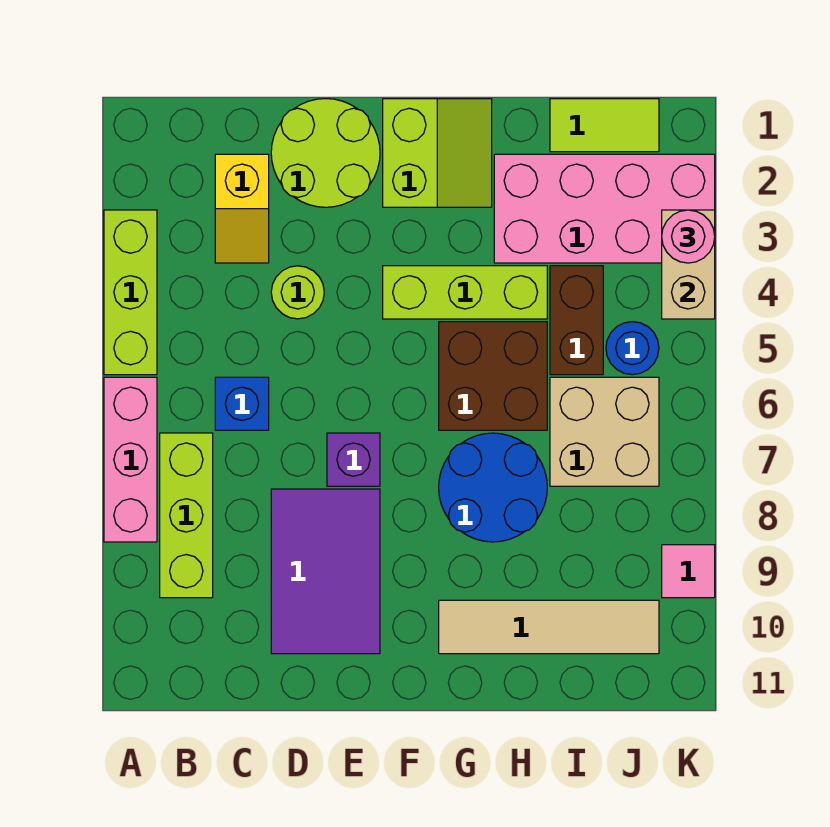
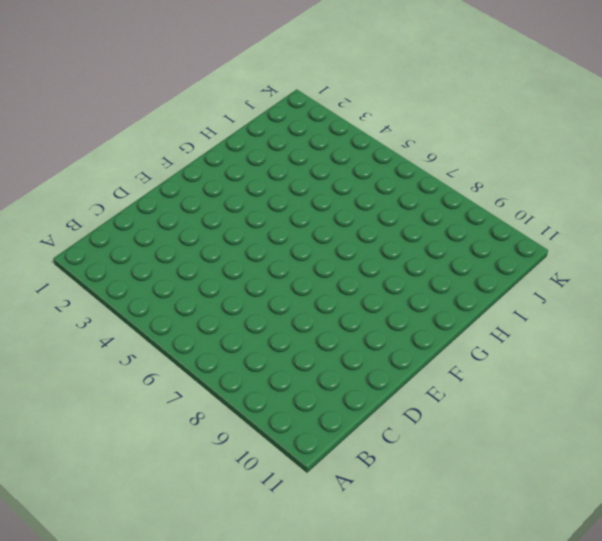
none -> lime brick A3:A5 level 1
none -> pink brick A6:A8 level 1
none -> lime brick B7:B9 level 1

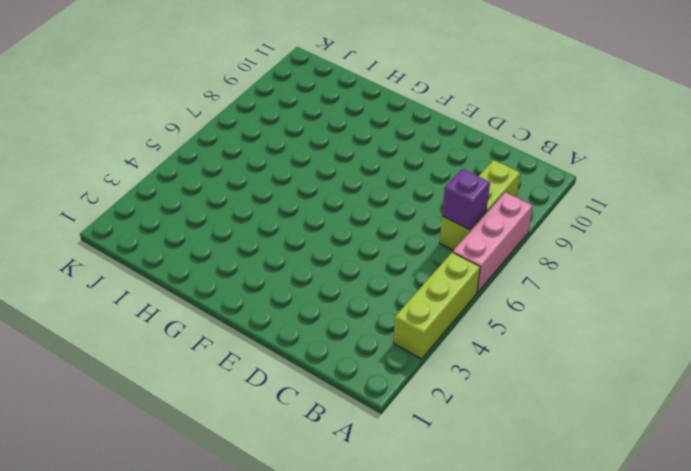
purple brick B7 level 2 -> purple brick E7 level 1
none -> yellow slope C2:C3 level 1 top 2
none -> blue brick C6 level 1
none -> lime round brick D1:E2 level 1

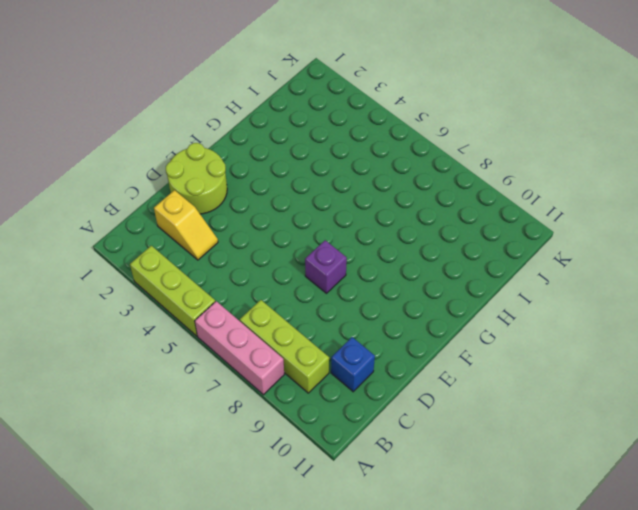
blue brick C10 level 1 -> blue brick C6 level 1
none -> lime round brick D4 level 1
none -> purple tile D8:E10 level 1
none -> lime slope F1:G2 level 1 top F

